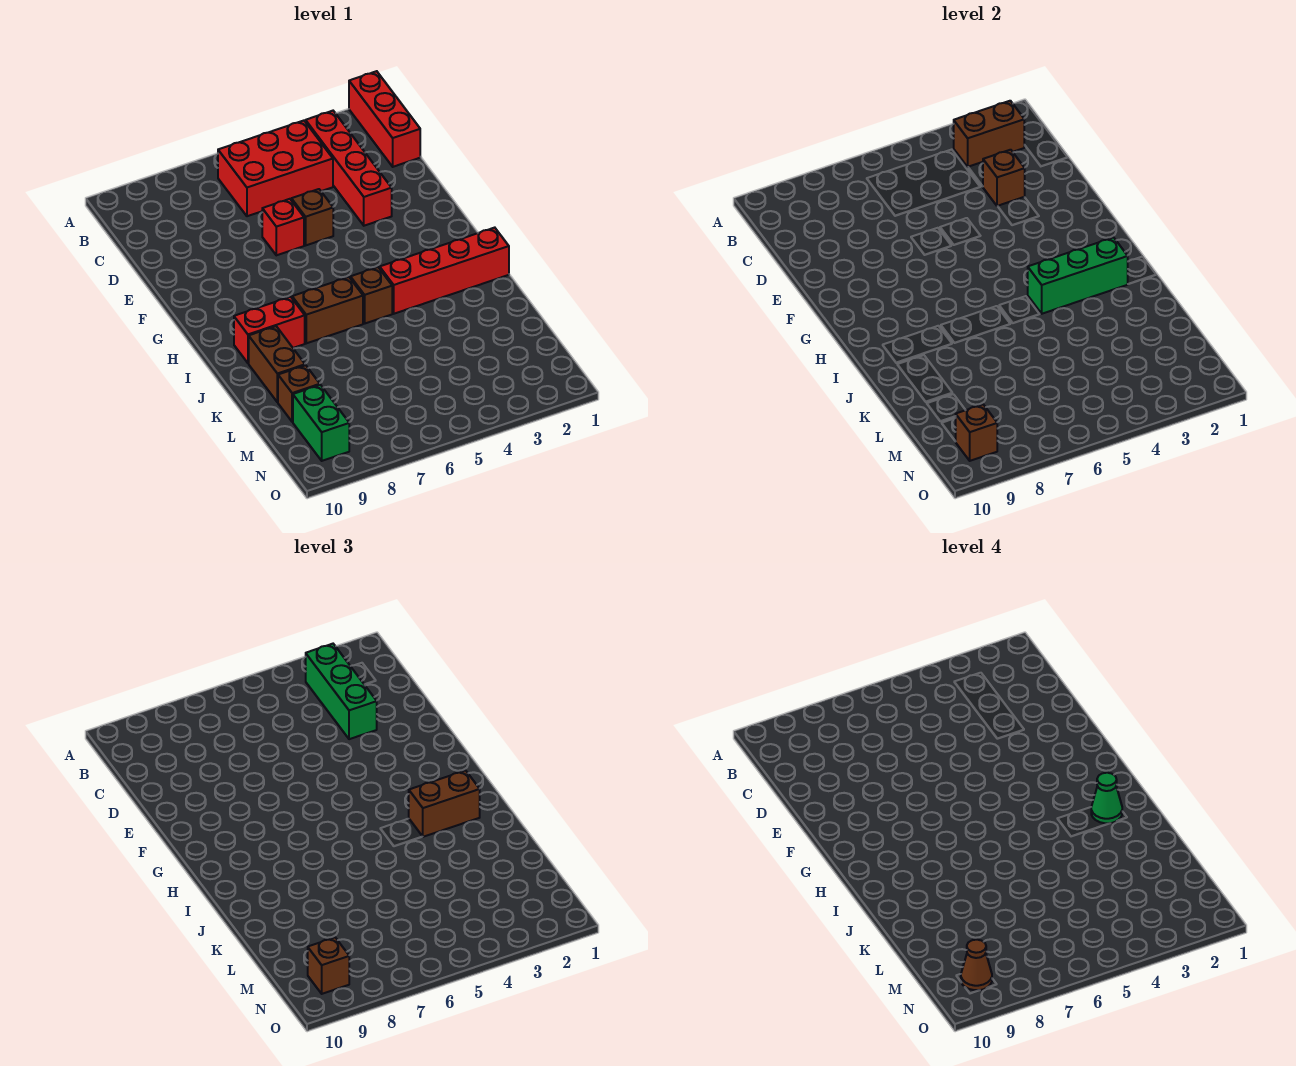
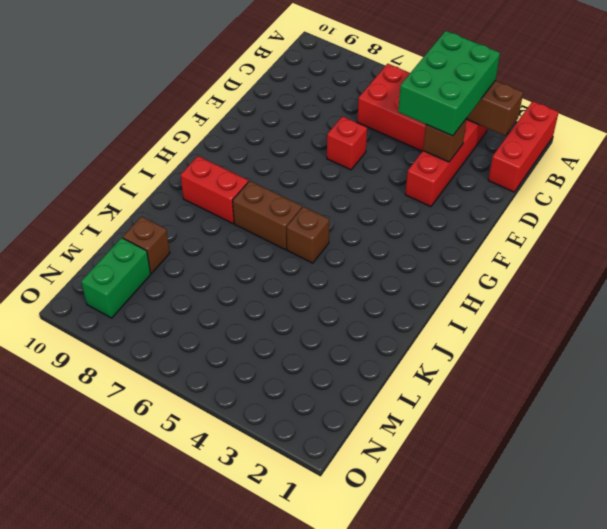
green brick B3:D4 level 3 -> green brick B3:D3 level 3
none -> brown brick E5 level 1
none -> red brick I1:I4 level 1
none -> brown brick J9:K9 level 1

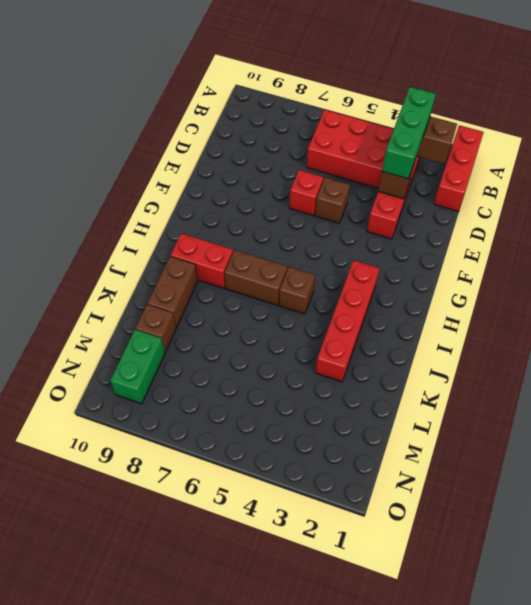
red brick H3:K3 level 1 -> red brick I1:I4 level 1
none -> green brick I2:I4 level 2
none -> brown brick N9 level 2
none -> brown brick I2:I3 level 3

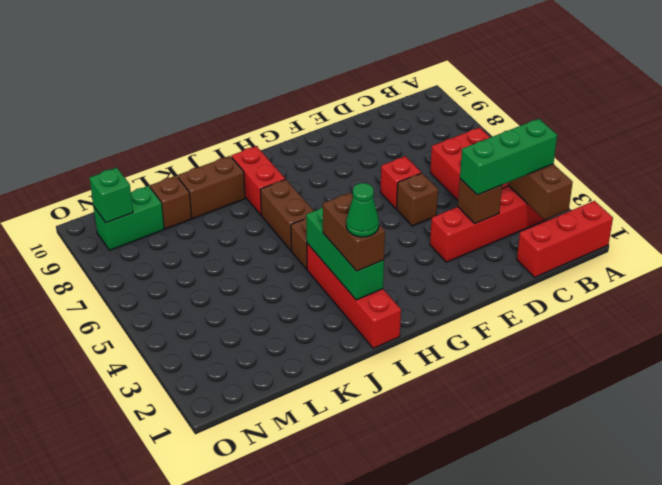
green brick N9 level 2 -> brown brick N9 level 2
none -> brown brick N9 level 3
none -> brown cone N9 level 4

